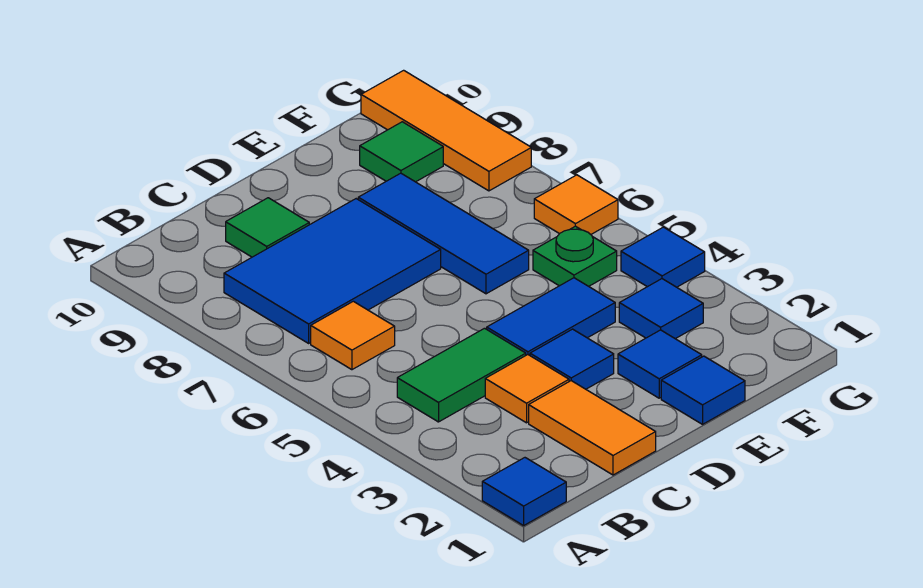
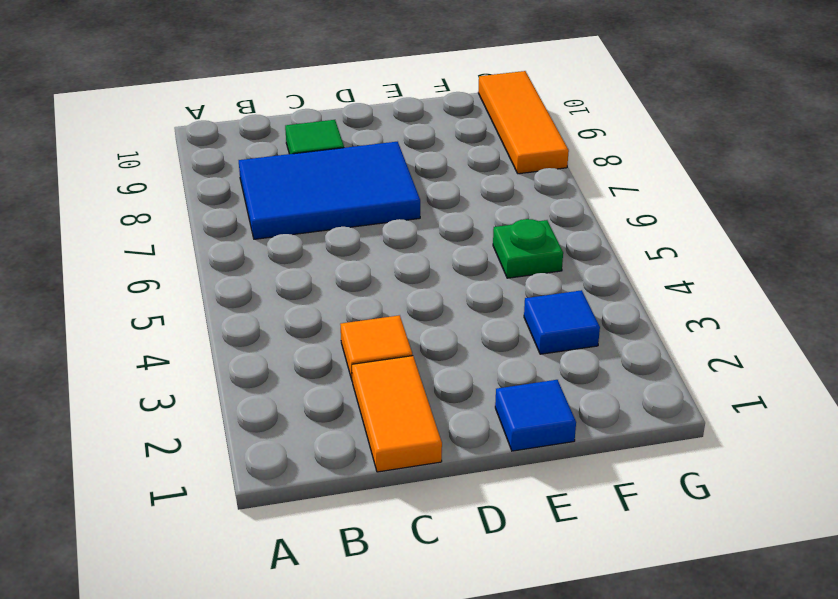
none -> blue tile A1 level 1
none -> green tile B4:C4 level 1
none -> orange tile B6 level 1

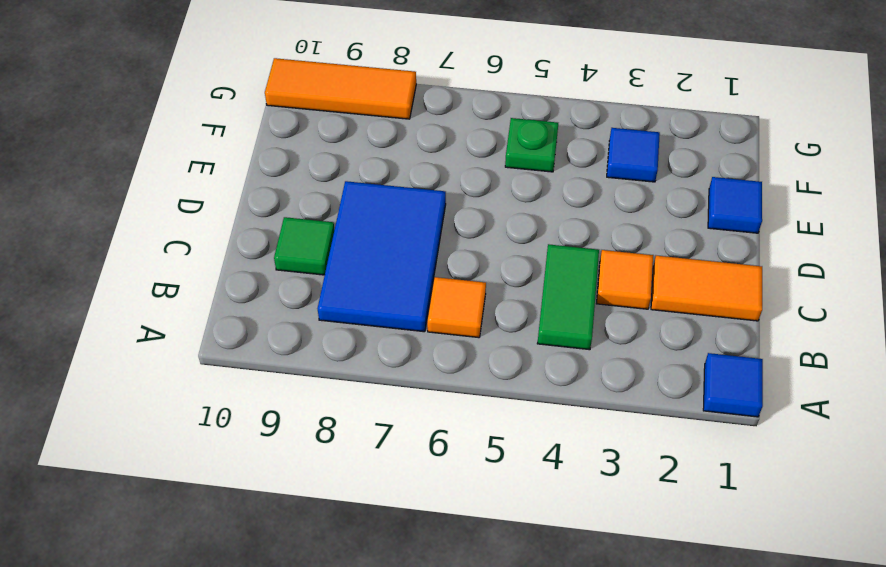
none -> blue tile D3 level 1
none -> blue tile D4:E4 level 1
none -> blue tile E2 level 1

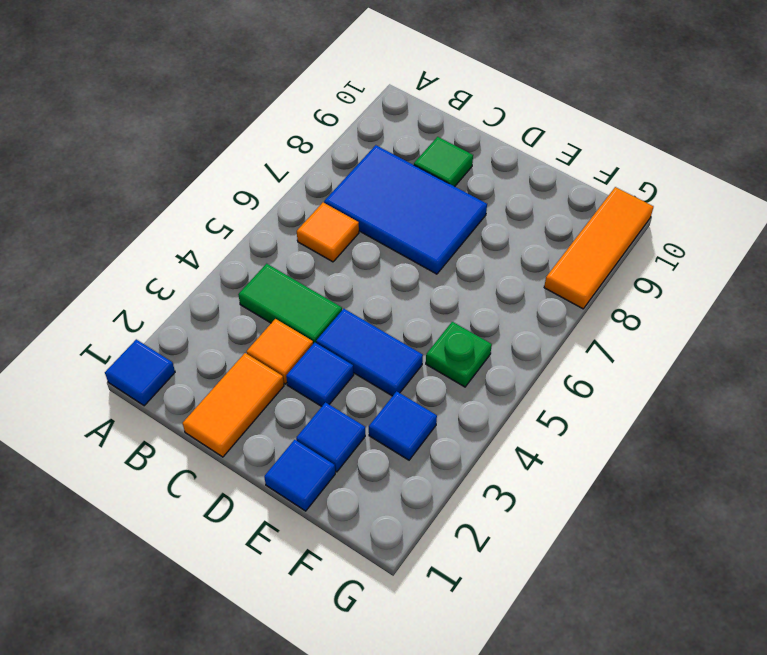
none -> blue tile E6:E8 level 1
none -> green tile F9 level 1
none -> blue tile G4 level 1

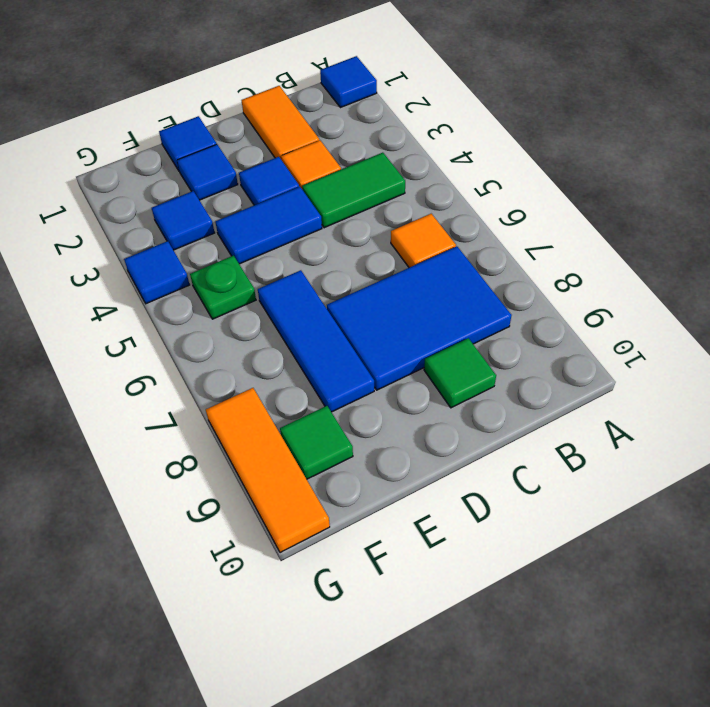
none -> orange tile G6 level 1

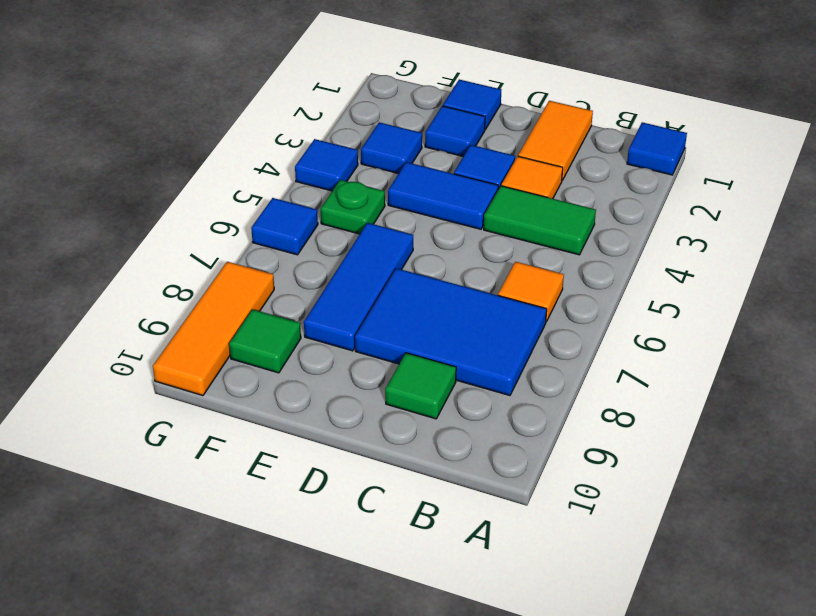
blue tile G6 level 1 -> orange tile G6 level 1

